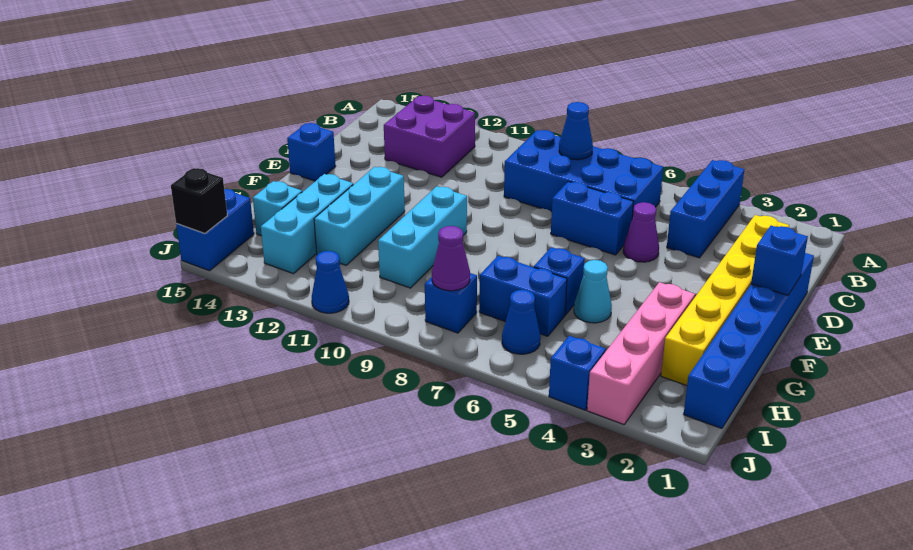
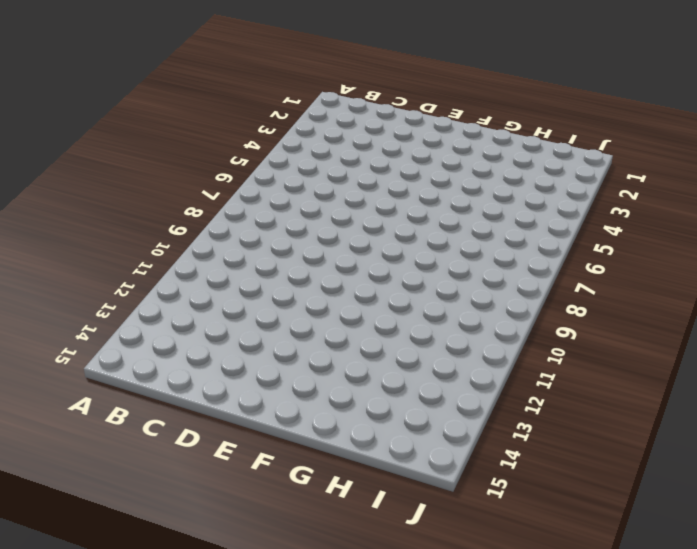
none -> blue brick A4:C4 level 1
none -> blue brick B6:C9 level 1
none -> purple brick B12:C13 level 1

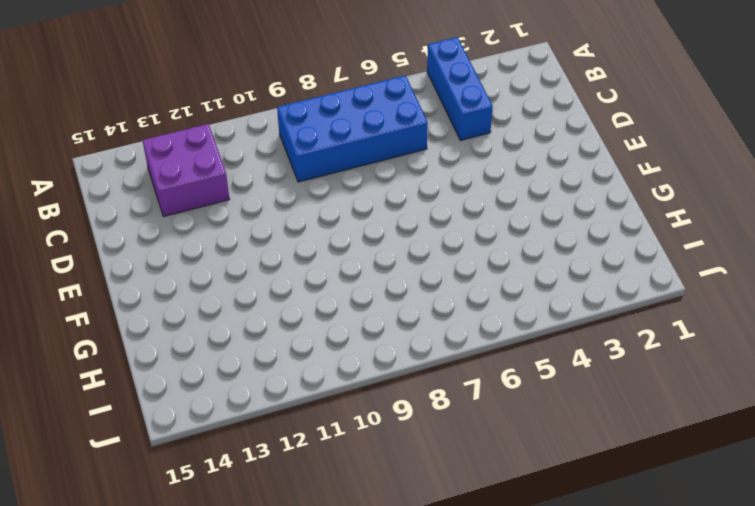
none -> yellow brick C2:H2 level 1
none -> blue brick D1:I1 level 1
none -> purple cone D5 level 1

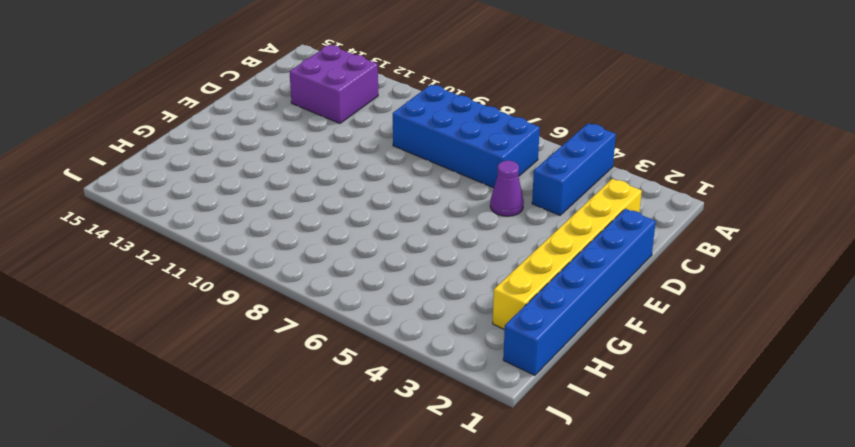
none -> blue brick D6:D7 level 1
none -> blue brick E15 level 1
none -> cyan brick F10:H10 level 1

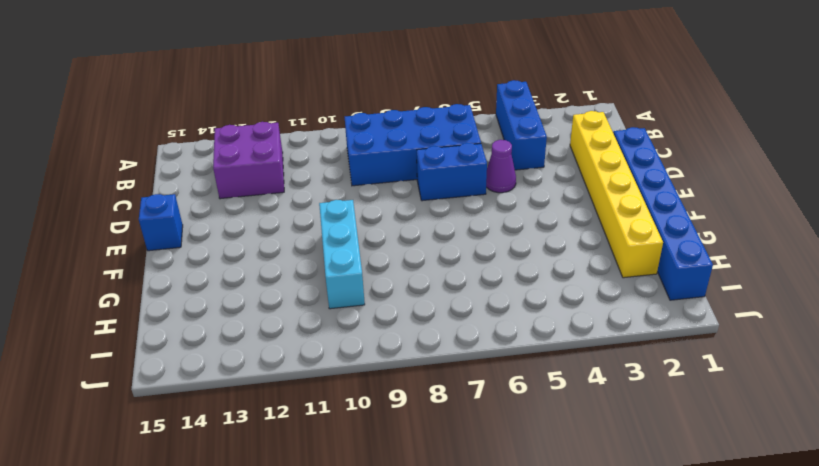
none -> cyan brick F12:H12 level 1
none -> pink brick G3:J3 level 1
none -> cyan cone G5 level 1

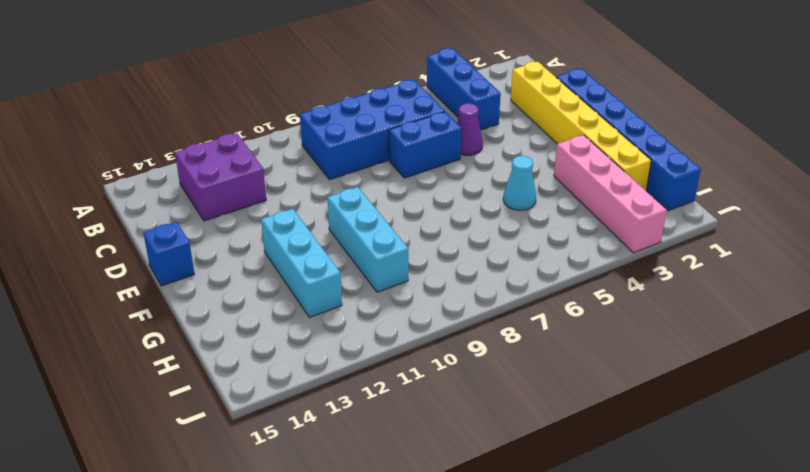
none -> blue brick G6 level 1
none -> cyan brick G13:I13 level 1
none -> blue brick H6:H7 level 1

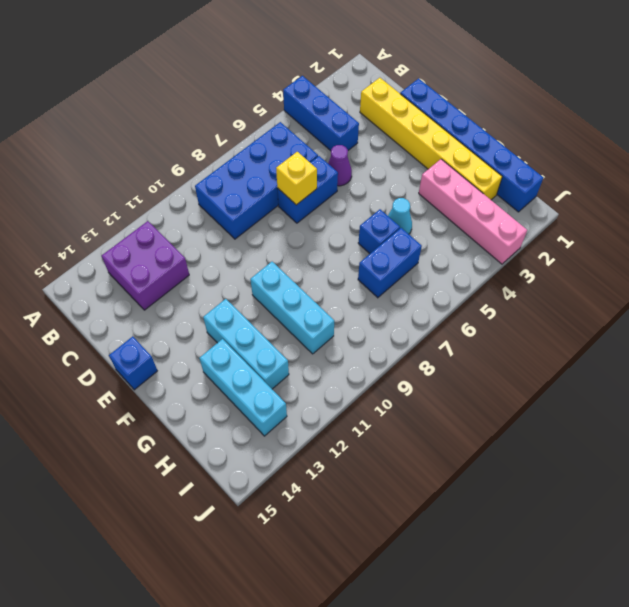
yellow brick D7 level 2 -> none
none -> cyan brick H14 level 1
none -> blue cone I6 level 1
none -> blue brick I8 level 1

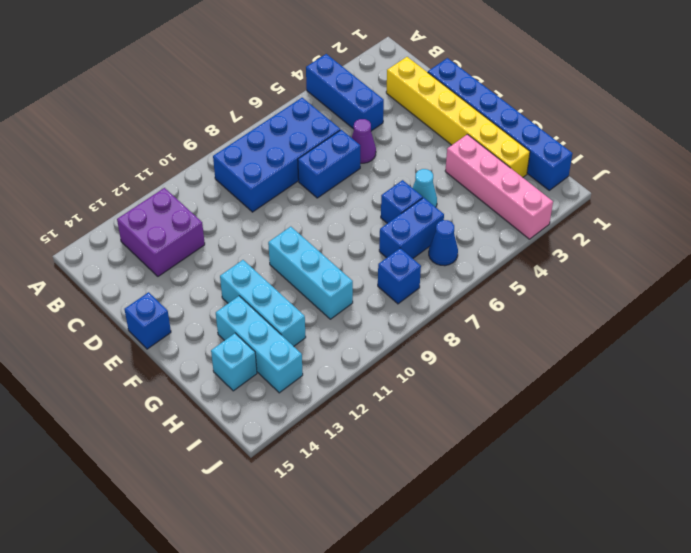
none -> blue brick I15:J15 level 1
none -> blue brick J4 level 1
none -> blue cone J11 level 1

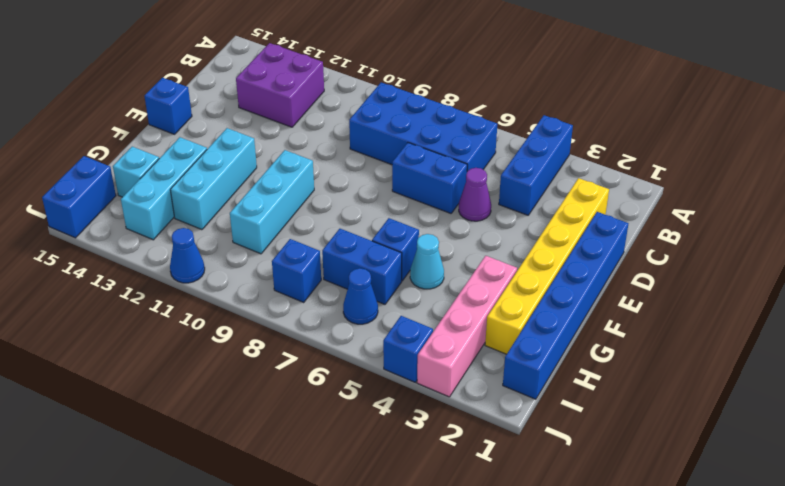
none -> blue cone B8 level 2
none -> blue brick E1 level 2
none -> purple cone I8 level 2

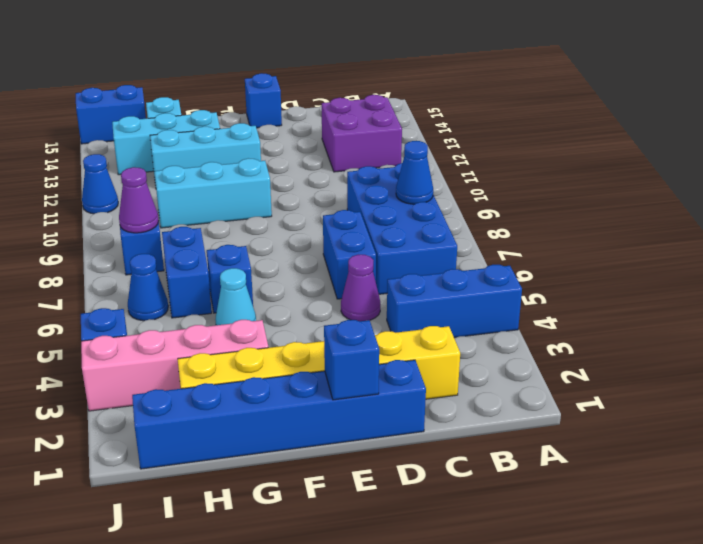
none -> black brick J15 level 2

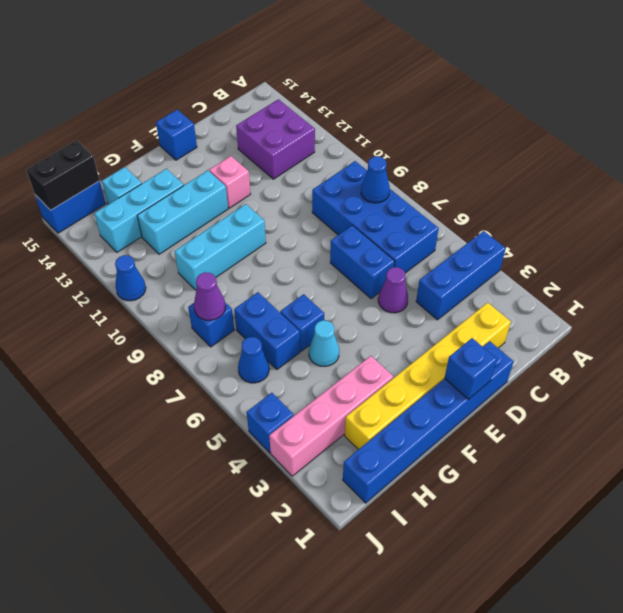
pink brick E12 level 1 -> none
black brick I15:J15 level 2 -> black brick J15 level 2

